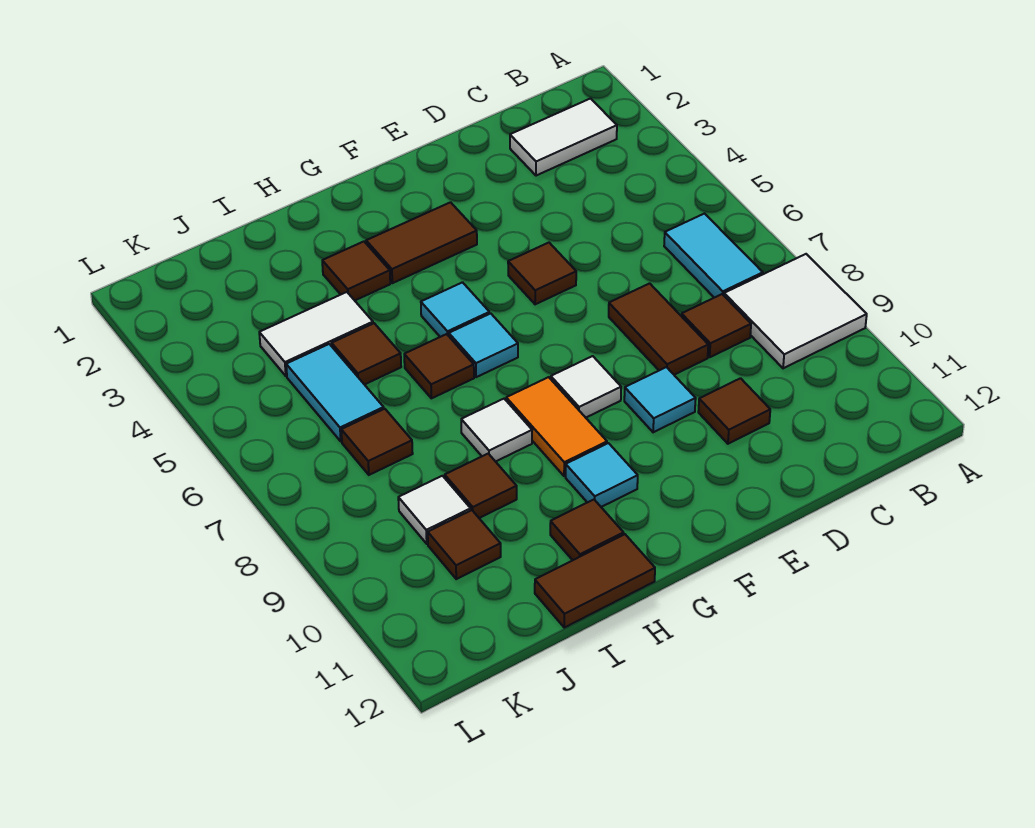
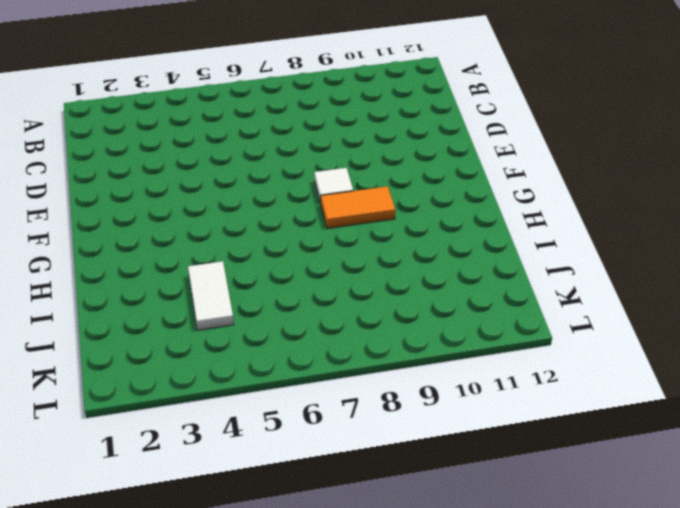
none -> white tile A8:B9 level 1
none -> white tile B2:C2 level 1
none -> cyan tile B6:B7 level 1

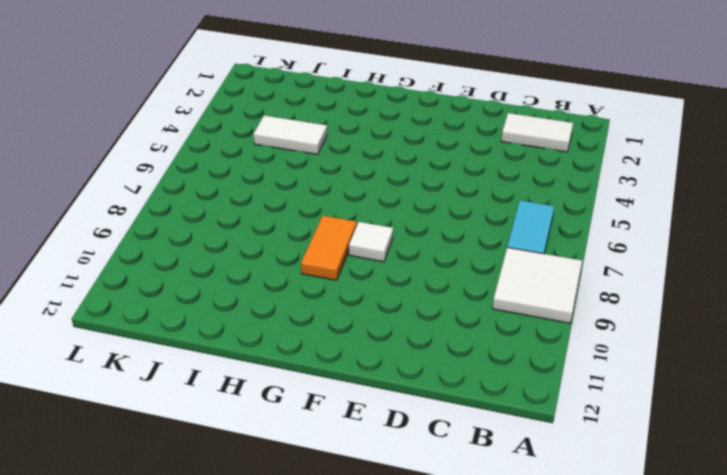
none -> brown tile C8 level 1
none -> brown tile D7:D8 level 1
none -> brown tile D10 level 1

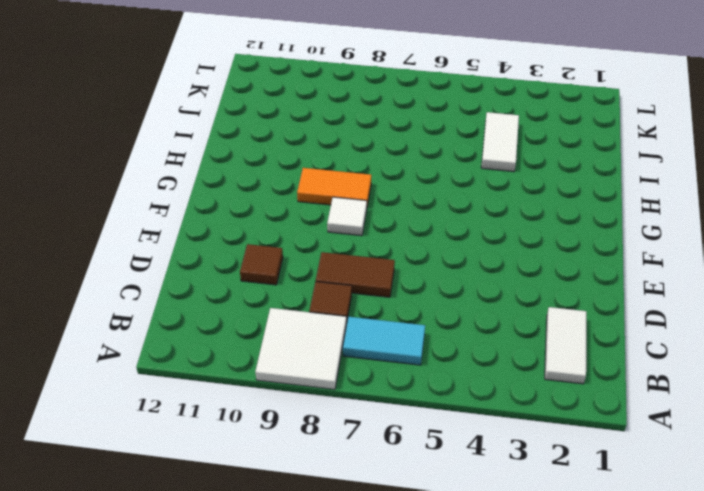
none -> brown tile E5 level 1
none -> cyan tile E9 level 1
none -> brown tile F3:G3 level 1

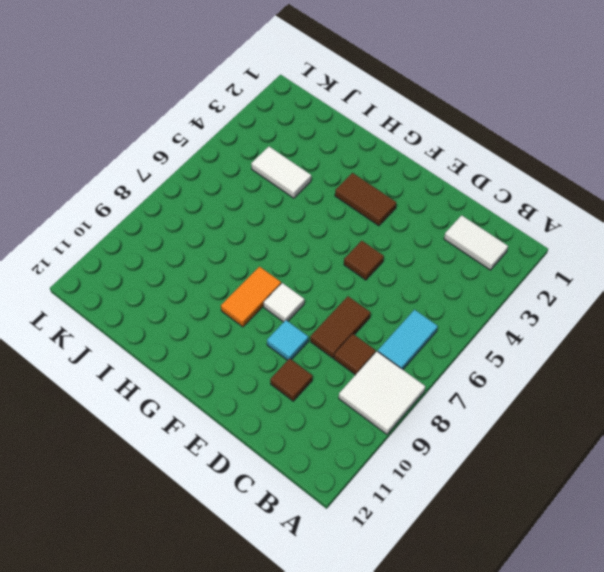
none -> cyan tile G5 level 1
none -> cyan tile G6 level 1
none -> cyan tile G10 level 1

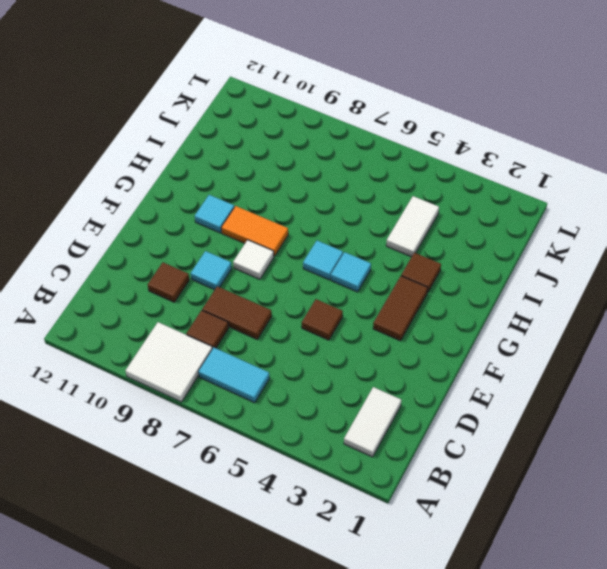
none -> brown tile H6 level 1
none -> white tile H8 level 1
none -> brown tile H11 level 1

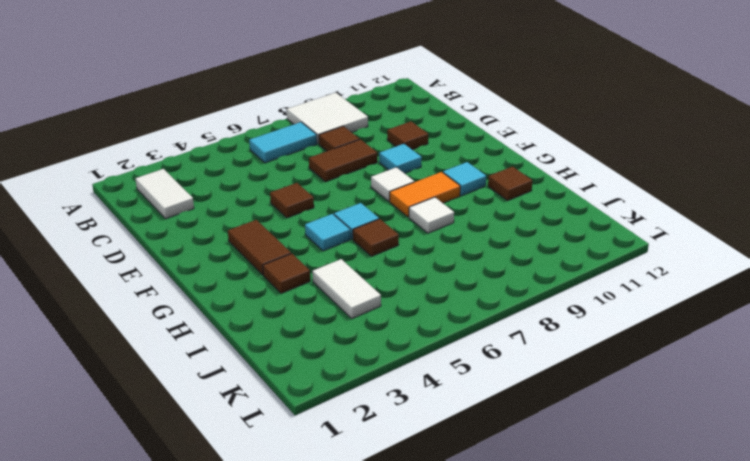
none -> brown tile H12:I12 level 1
none -> brown tile I5 level 1
none -> brown tile I9 level 1

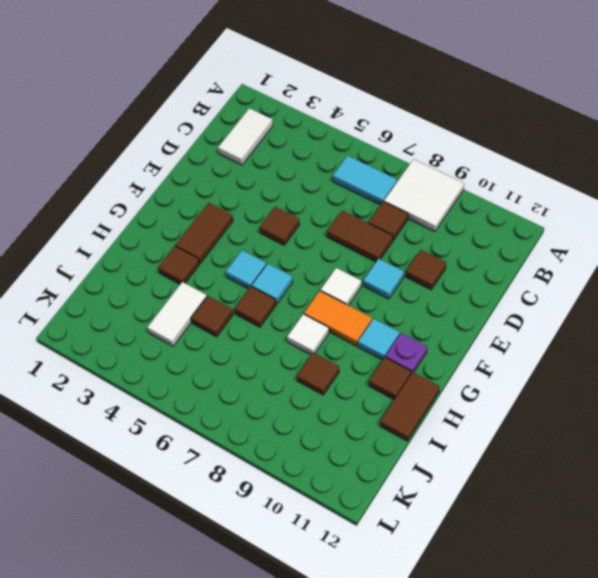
purple plate G11 level 1 -> none
none -> cyan tile J5:J6 level 1
none -> brown tile J7 level 1
none -> white tile J9 level 1

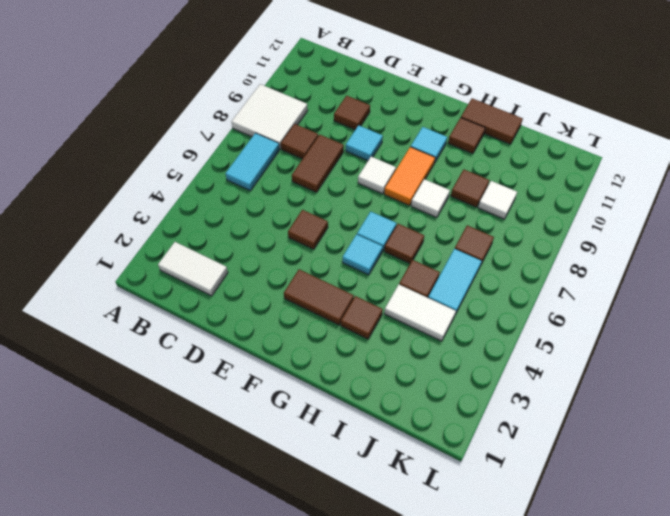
none -> brown tile J10 level 1

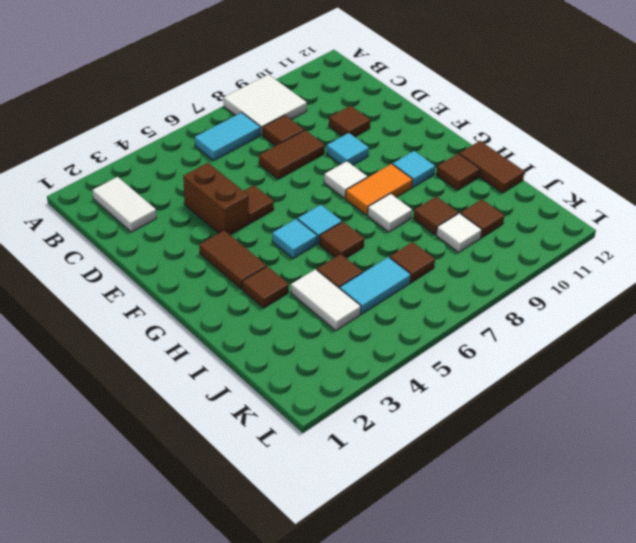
brown brick D4:E4 level 1 -> none

